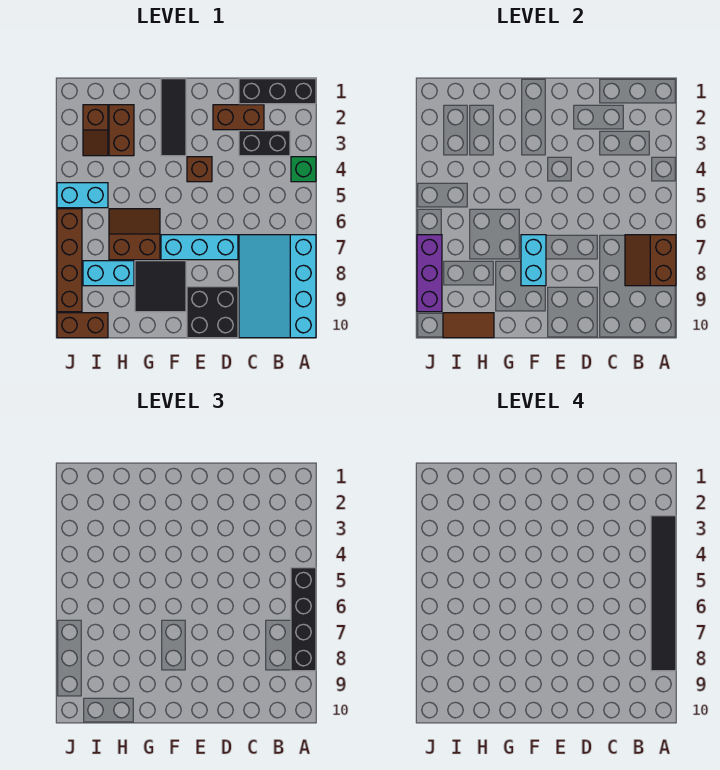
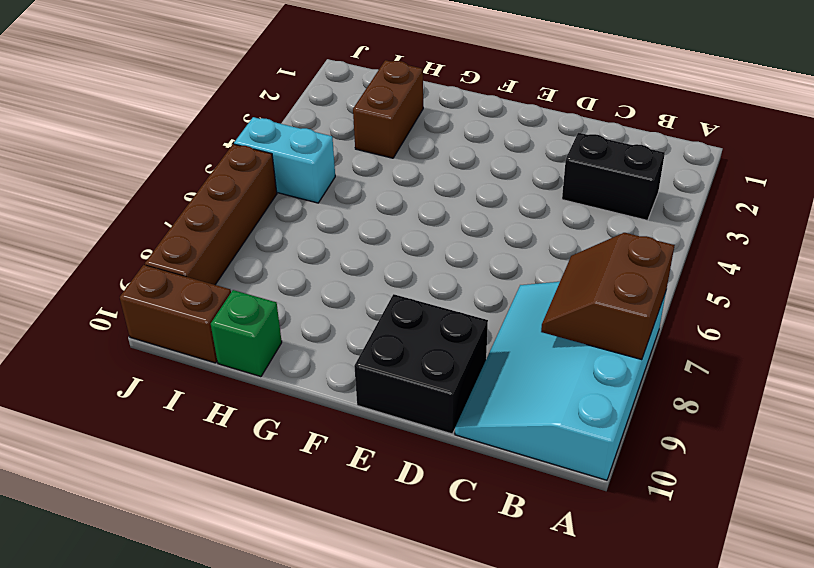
green brick H10 level 1 -> green brick A4 level 1
none -> black brick A1:C1 level 1
none -> brown brick C2:D2 level 1
none -> cyan brick D7:F7 level 1

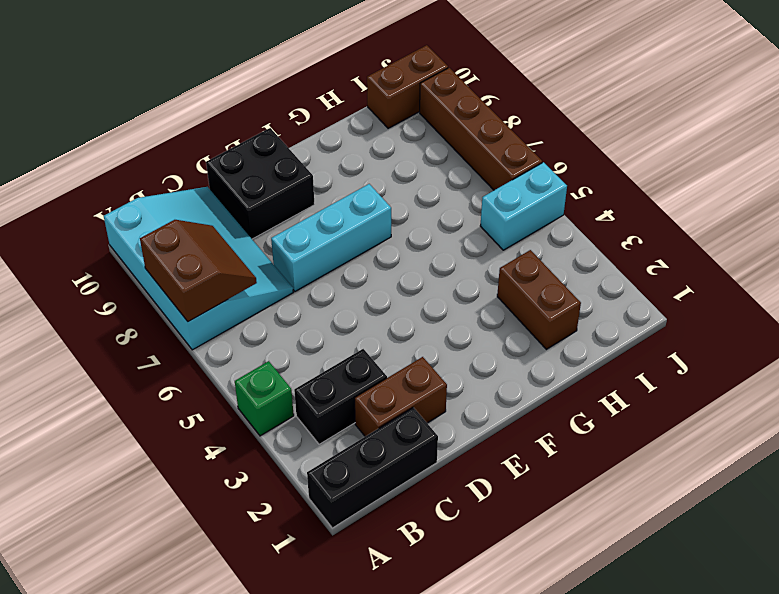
none -> brown brick E4 level 1
none -> black tile F1:F3 level 1
none -> black tile F8:G9 level 1

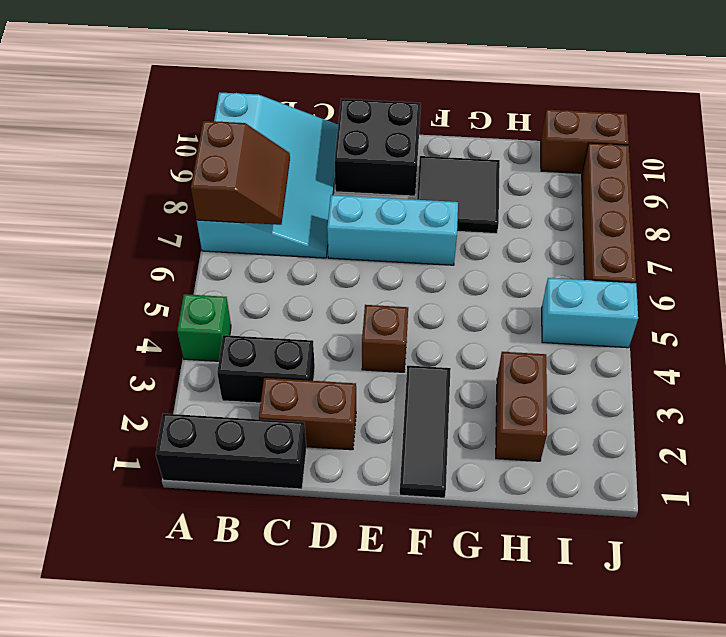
none -> brown slope G6:H7 level 1 top 7
none -> cyan brick H8:I8 level 1
none -> brown slope I2:I3 level 1 top 2

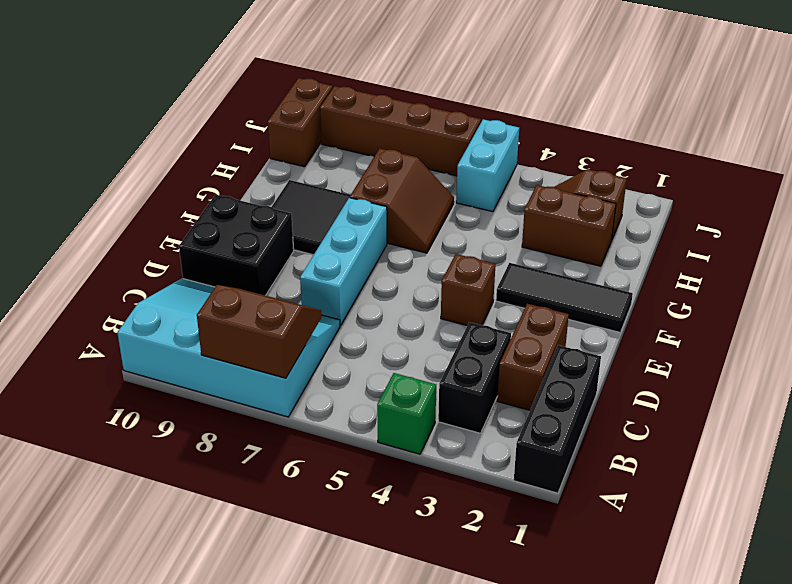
none -> cyan brick H8:I8 level 1
none -> cyan brick F7:F8 level 2
none -> brown tile H10:I10 level 2

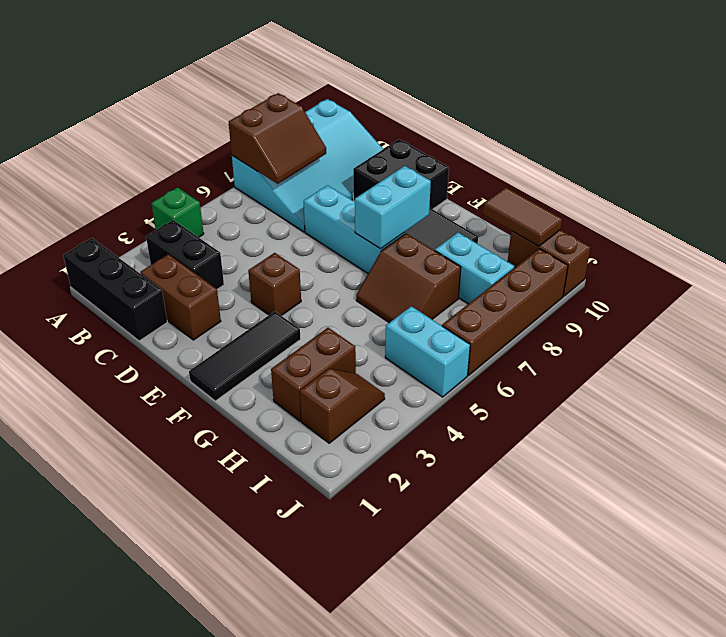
none -> purple brick J7:J9 level 2
none -> black brick A5:A8 level 3
none -> black tile A3:A8 level 4

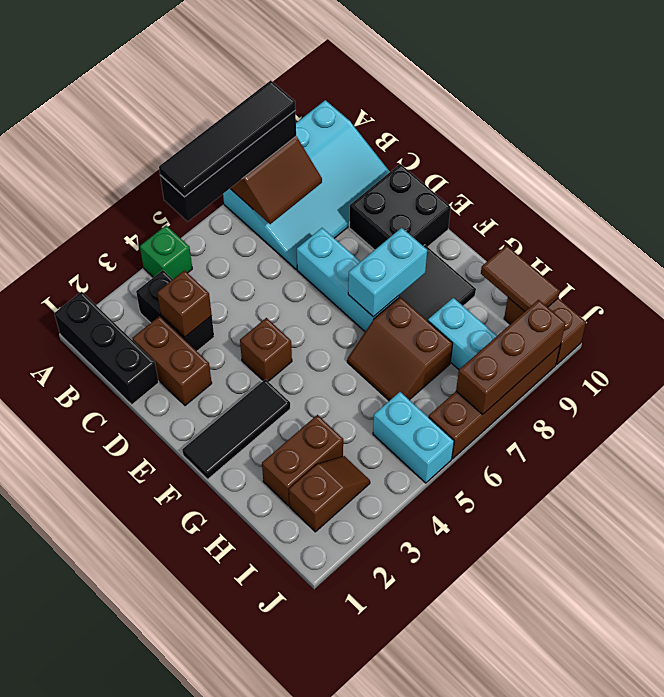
black tile A5:A8 level 4 -> black tile A3:A8 level 4
brown brick C3 level 2 -> none
brown brick J7:J9 level 2 -> purple brick J7:J9 level 2

